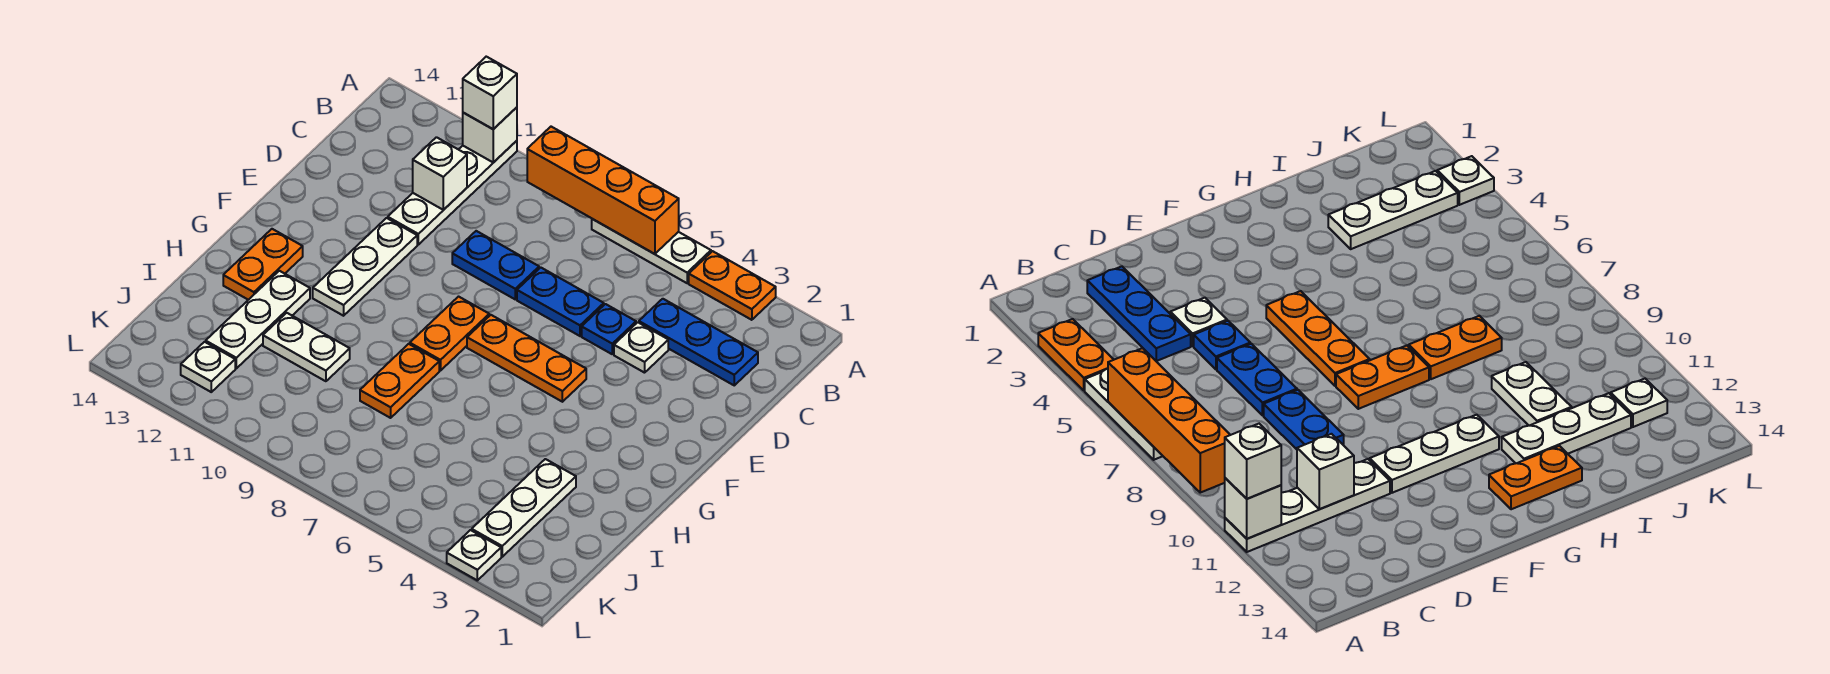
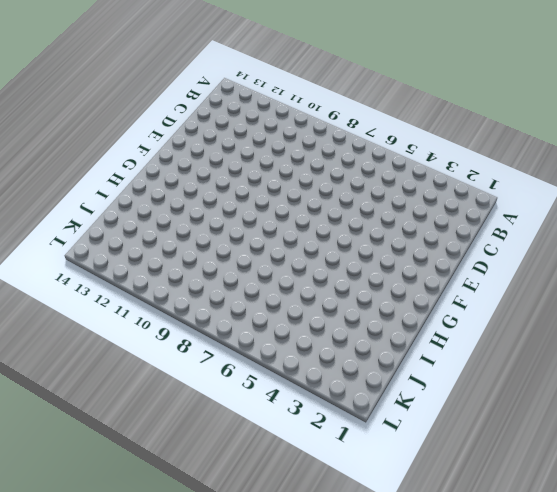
none -> orange plate A3:A4 level 1
none -> white plate A5:A7 level 1
none -> white plate A11:D11 level 1

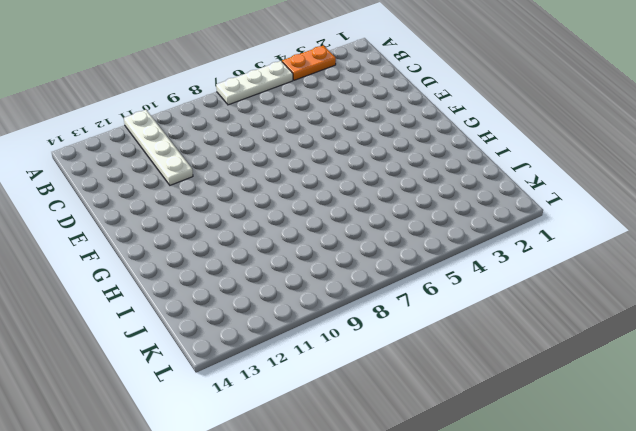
none -> blue plate C2:C4 level 1
none -> white plate D4 level 1
none -> blue plate D5 level 1

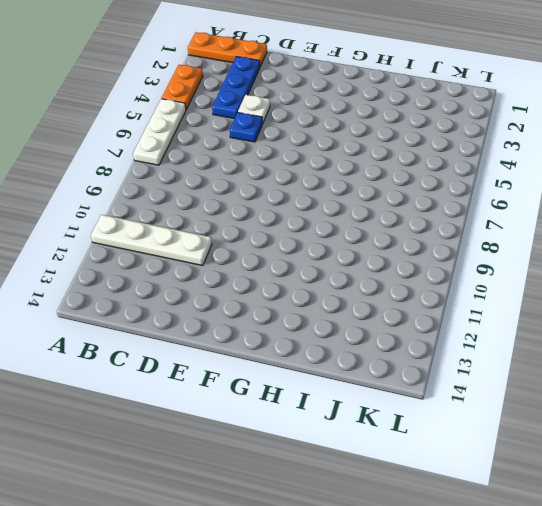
orange plate A1:C1 level 1 -> orange plate F5:F7 level 1
none -> blue plate D6:D7 level 1
none -> blue plate D8:D9 level 1
none -> white plate E11:G11 level 1

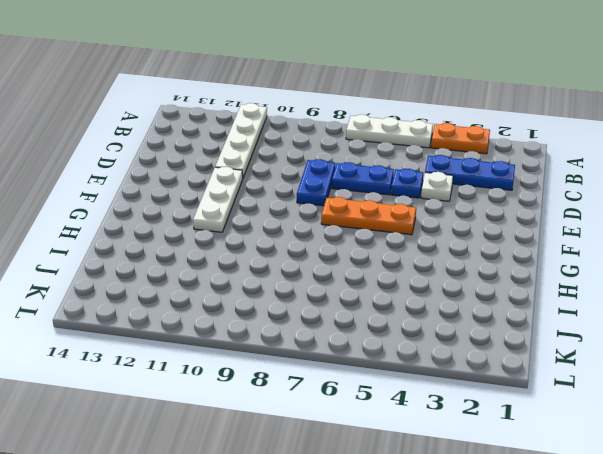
blue plate D8:E8 level 1 -> blue plate D8:D9 level 1
none -> orange plate F8:G8 level 1
none -> orange plate G13:H13 level 1
none -> orange plate H8:I8 level 1

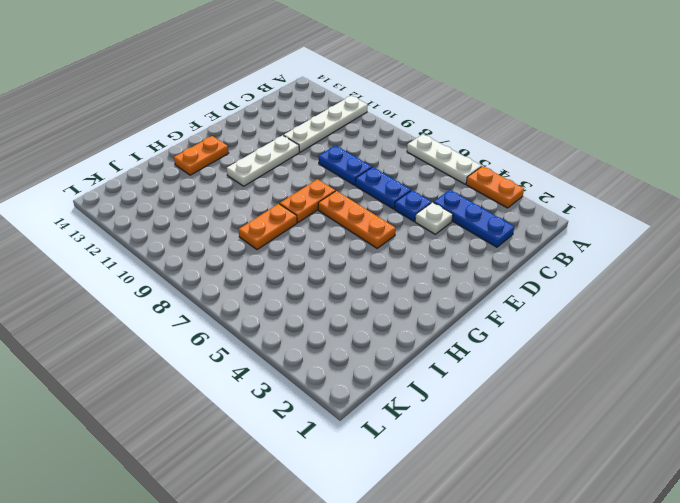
none -> white plate H12:J12 level 1
none -> white plate I3:K3 level 1
none -> white plate I10:I11 level 1

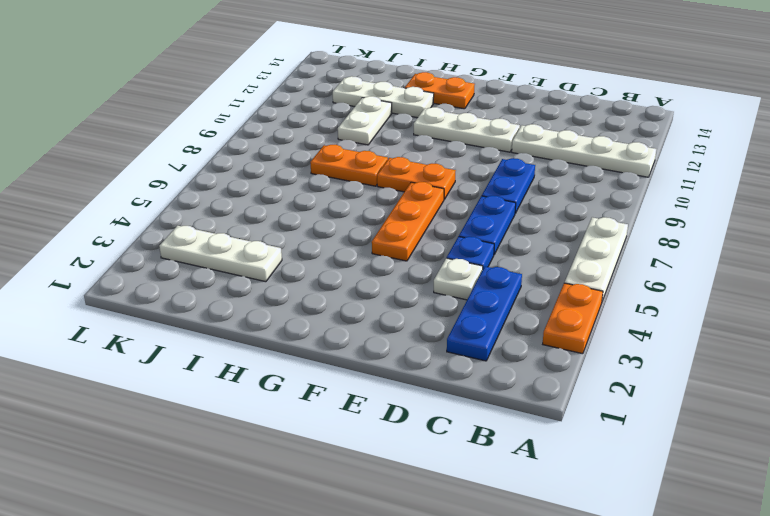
none -> white plate K12 level 1
none -> white plate L3 level 1
none -> orange brick A6:A9 level 2

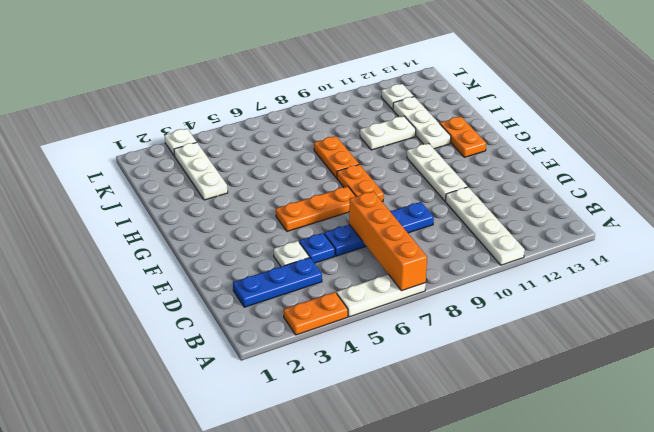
orange brick A7:D7 level 2 -> orange brick A6:A9 level 2
none -> white brick A11 level 2
none -> white brick C11 level 2
none -> white brick A11 level 3

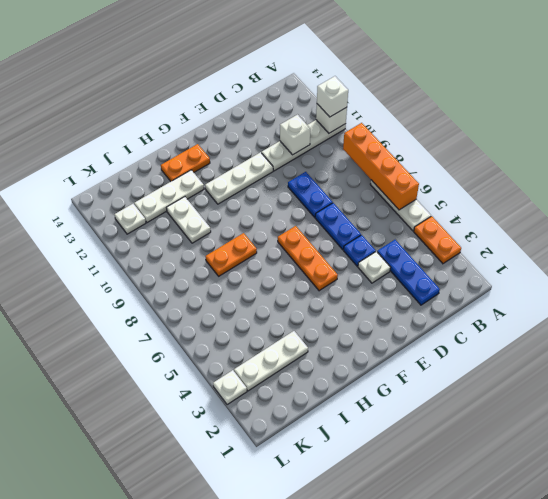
none -> orange plate F8:G8 level 1

